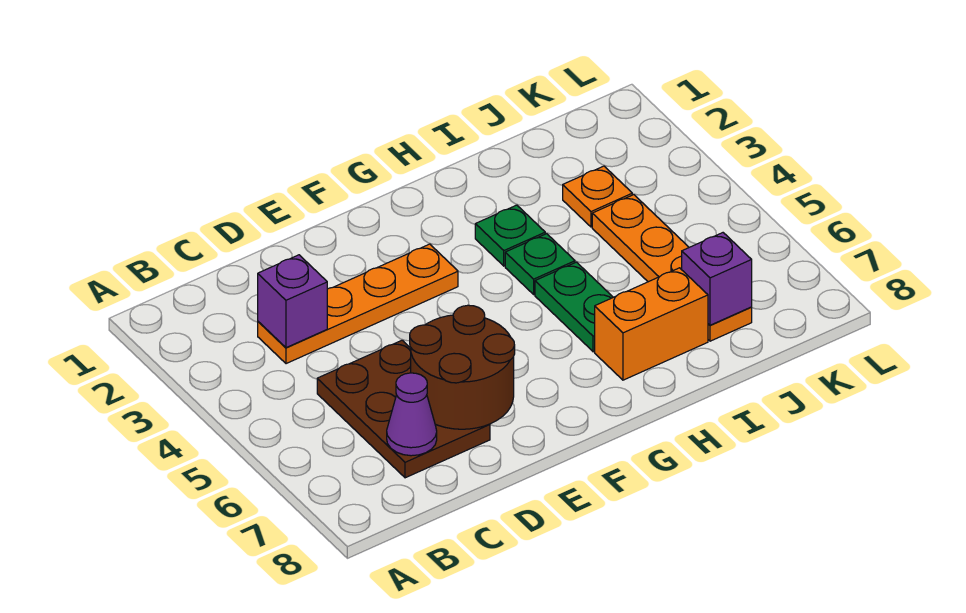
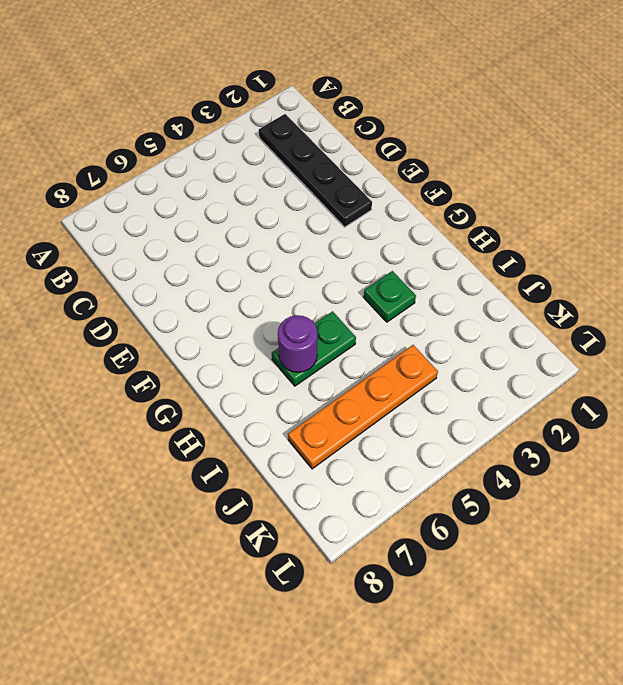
black plate B2:E2 level 1 -> none
purple round brick H6 level 2 -> none
none -> orange plate C3:F3 level 1
none -> brown plate C5:D7 level 1
none -> green plate H4 level 1

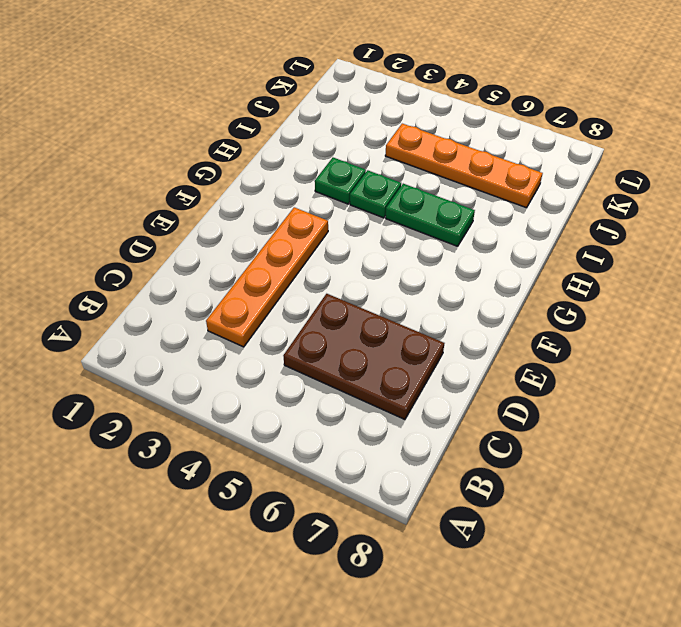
none -> orange brick H7:I7 level 1
none -> orange plate J3 level 1
none -> purple brick C3 level 2

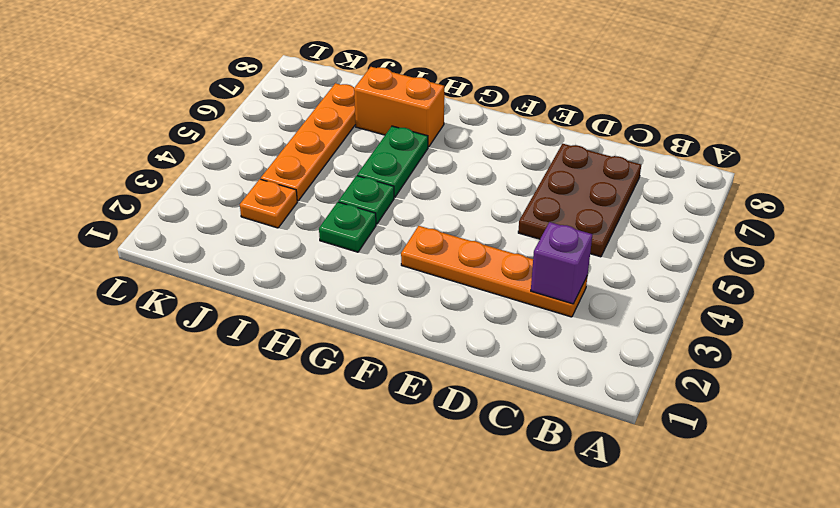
none -> purple cone C7 level 2
none -> brown round brick D6:E7 level 2
none -> purple brick J7 level 2

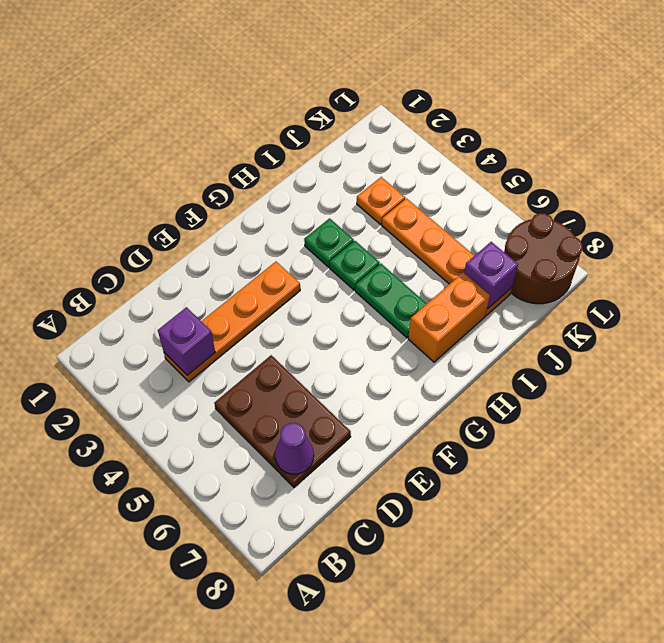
brown round brick K7:L8 level 1 -> brown round brick D6:E7 level 2

